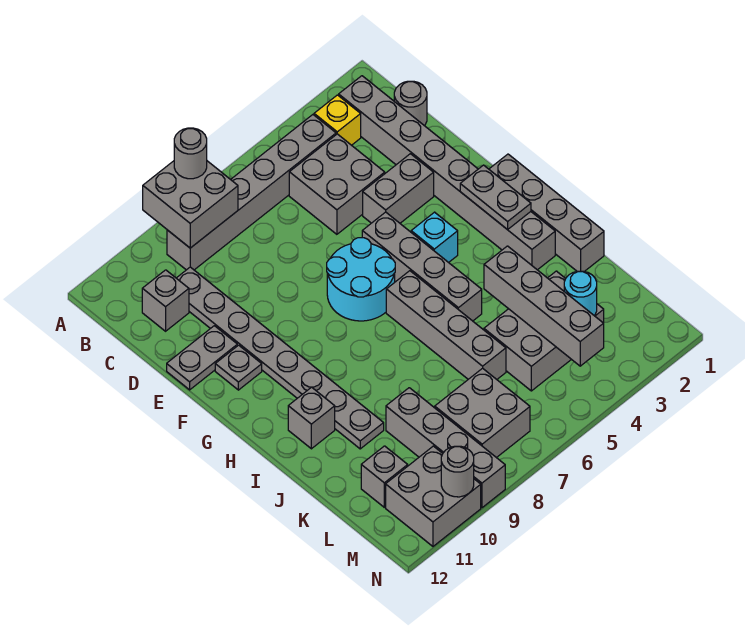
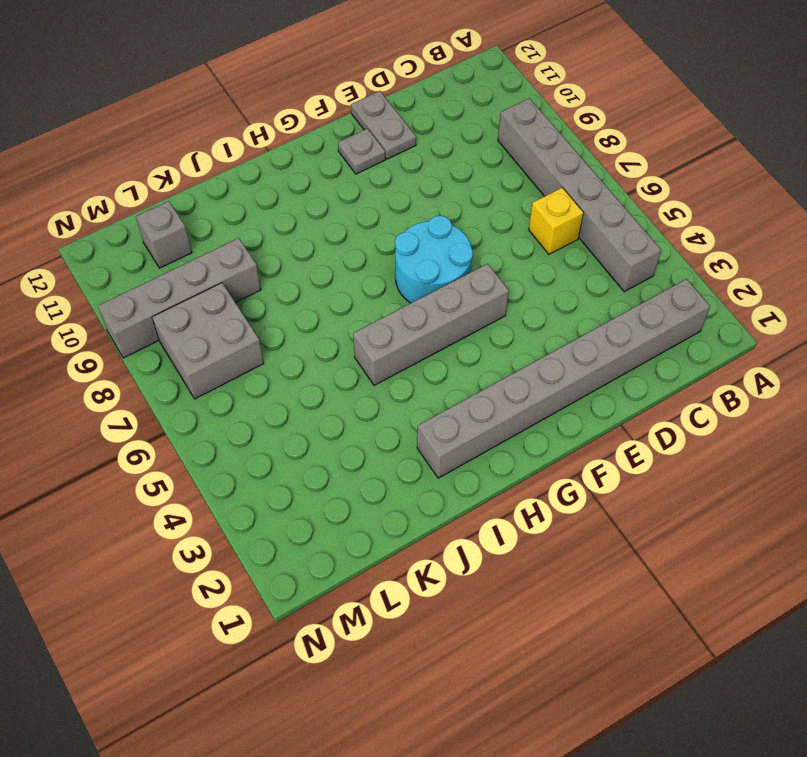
yellow brick C6 level 1 -> yellow brick B3 level 1
none -> grey round brick C1 level 1
none -> grey brick C4:D5 level 1
none -> grey plate C10:J10 level 1

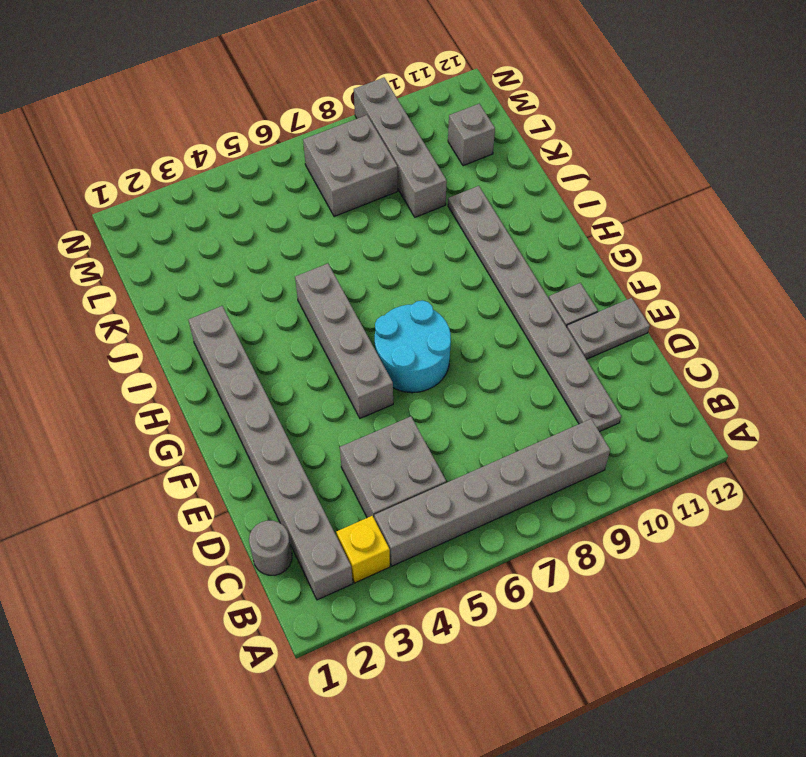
none -> grey brick C11 level 1
none -> grey brick E3:E4 level 1
none -> grey brick G1:J1 level 1

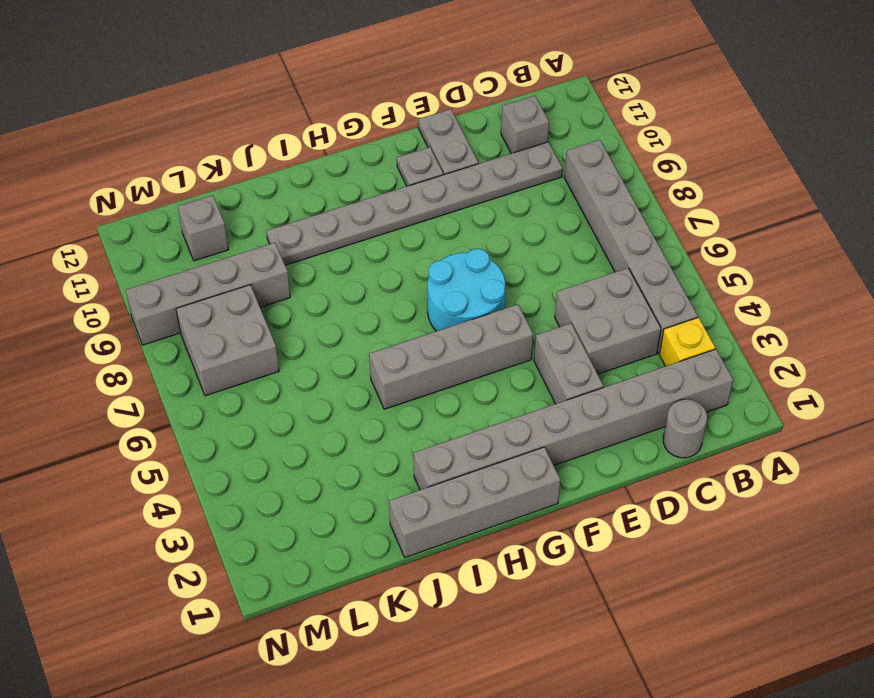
none -> cyan brick G4 level 1
none -> grey brick H6:K6 level 1
none -> grey brick I11 level 1

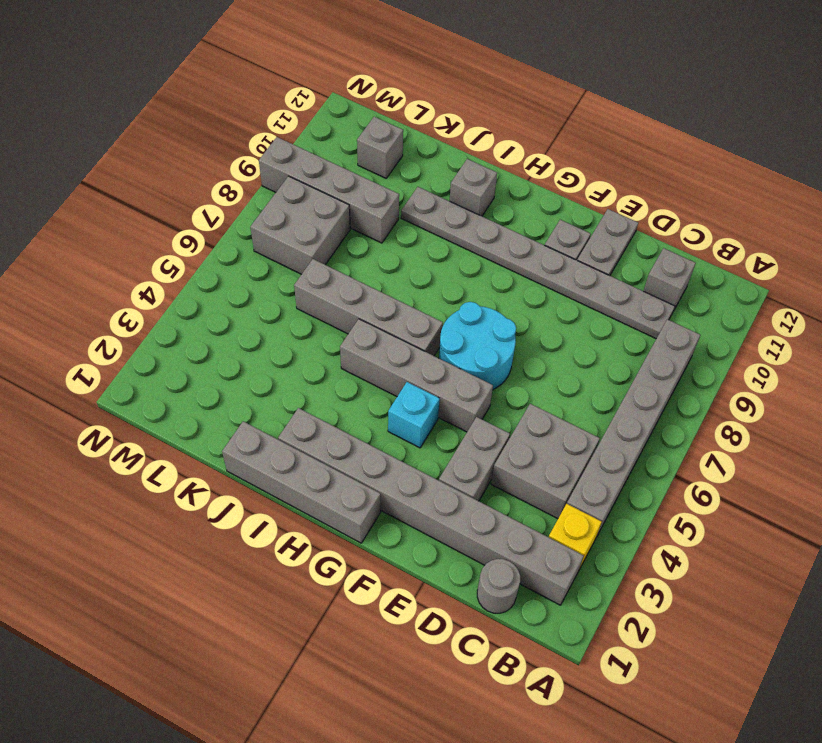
none -> grey brick K3:L5 level 1
none -> grey brick M10:N11 level 1
none -> grey brick A8:B9 level 2

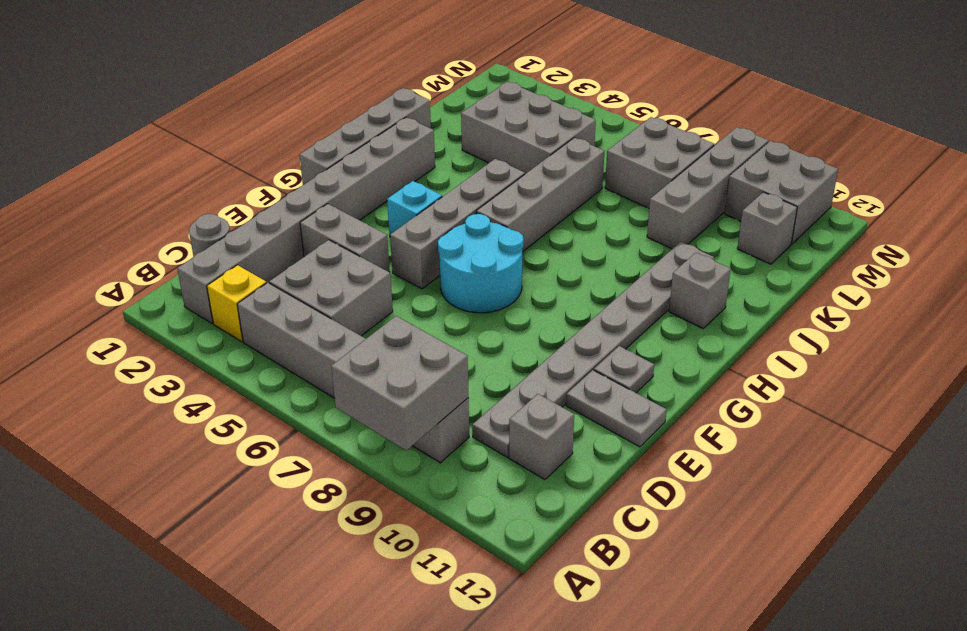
none -> grey plate G2:H2 level 2
none -> grey brick J4:M4 level 2
none -> cyan round brick L3 level 2

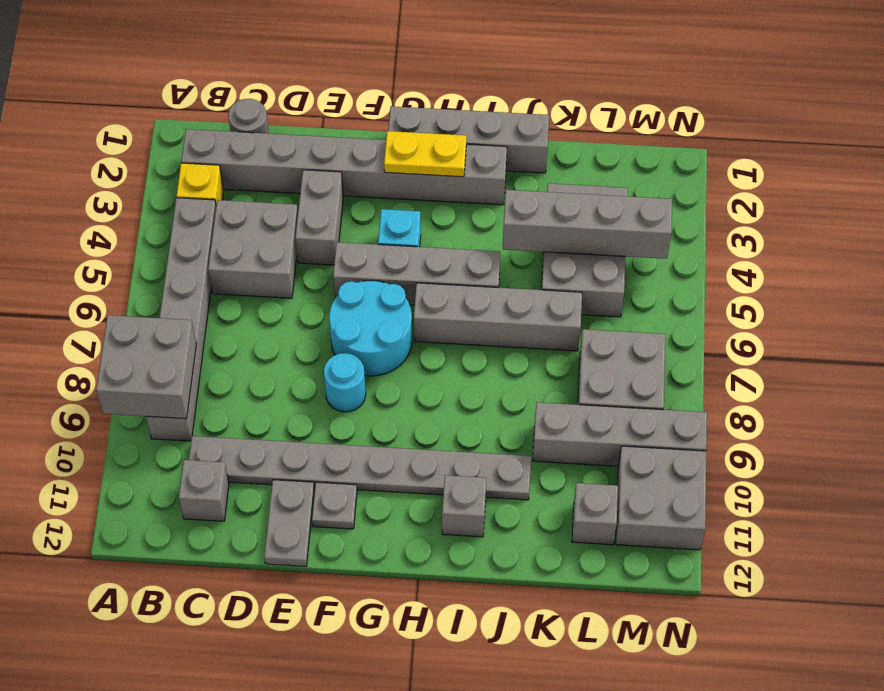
cyan round brick F8 level 1 -> cyan round brick L3 level 2
yellow plate G2:H2 level 2 -> grey plate G2:H2 level 2
none -> grey round brick N10 level 2
none -> grey round brick A8 level 3

